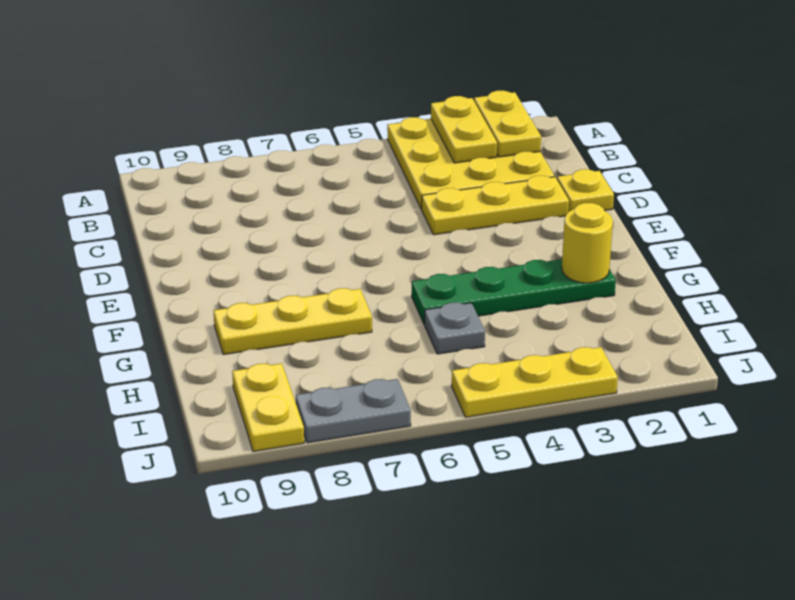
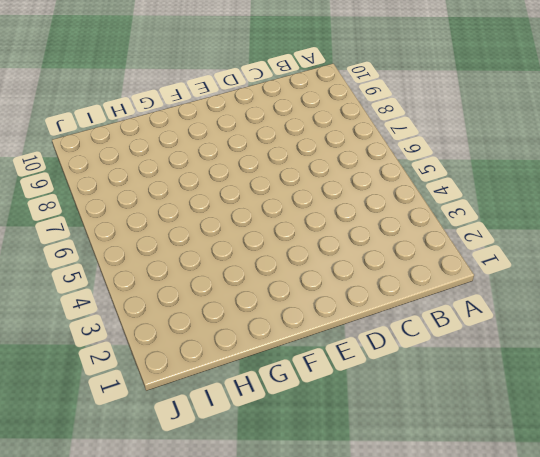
none -> yellow plate A2:C4 level 1
none -> yellow plate D1 level 1
none -> yellow plate D2:D4 level 1

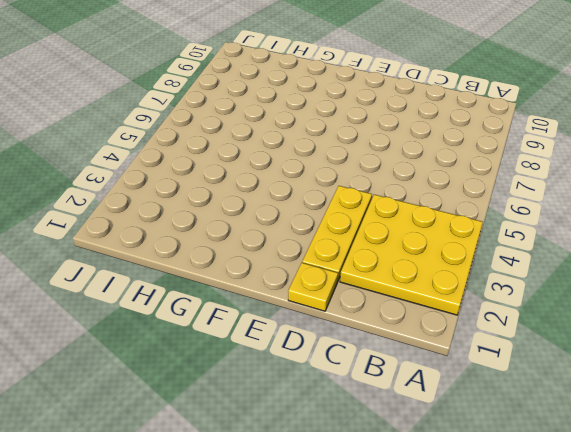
none -> green plate G2:G5 level 1
none -> yellow plate G7:G9 level 1
none -> grey plate H5 level 1

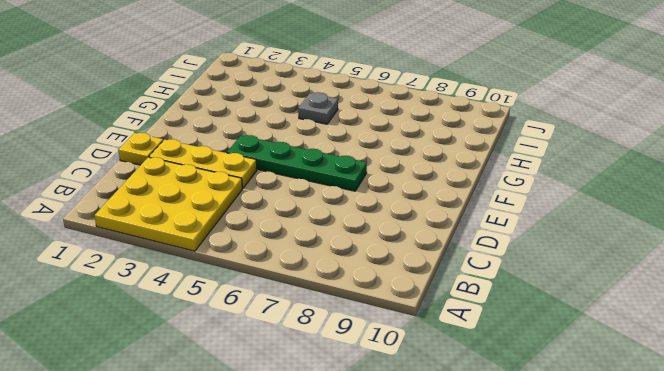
green plate E4:E7 level 1 -> green plate G2:G5 level 1
none -> yellow plate G7:G9 level 1
none -> yellow plate I9:J9 level 1
none -> yellow plate J3:J5 level 1

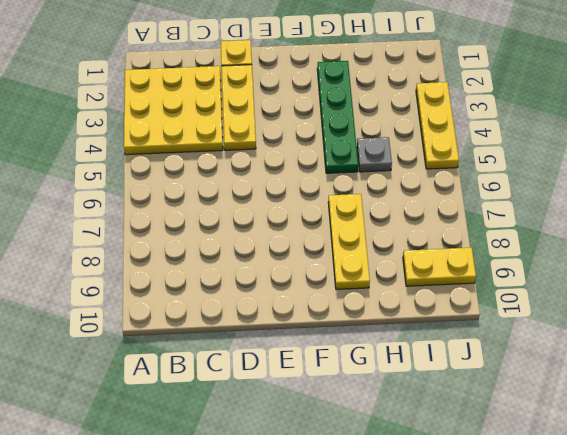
none -> grey plate J7:J8 level 1
none -> yellow plate A2:B2 level 2
none -> yellow plate A3:B3 level 2

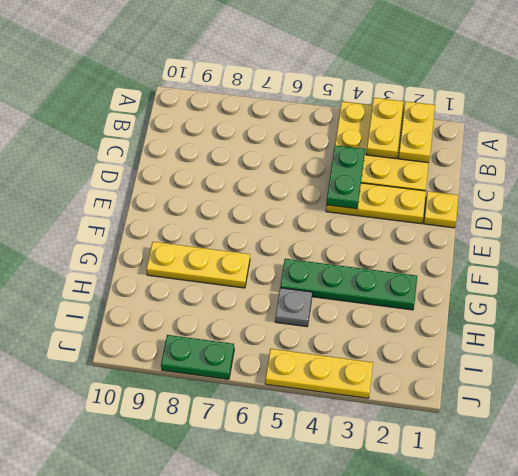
green plate C4:D4 level 2 -> none
green plate J7:J8 level 1 -> grey plate J7:J8 level 1
none -> yellow plate I9:J9 level 1
none -> yellow round brick G2 level 2

